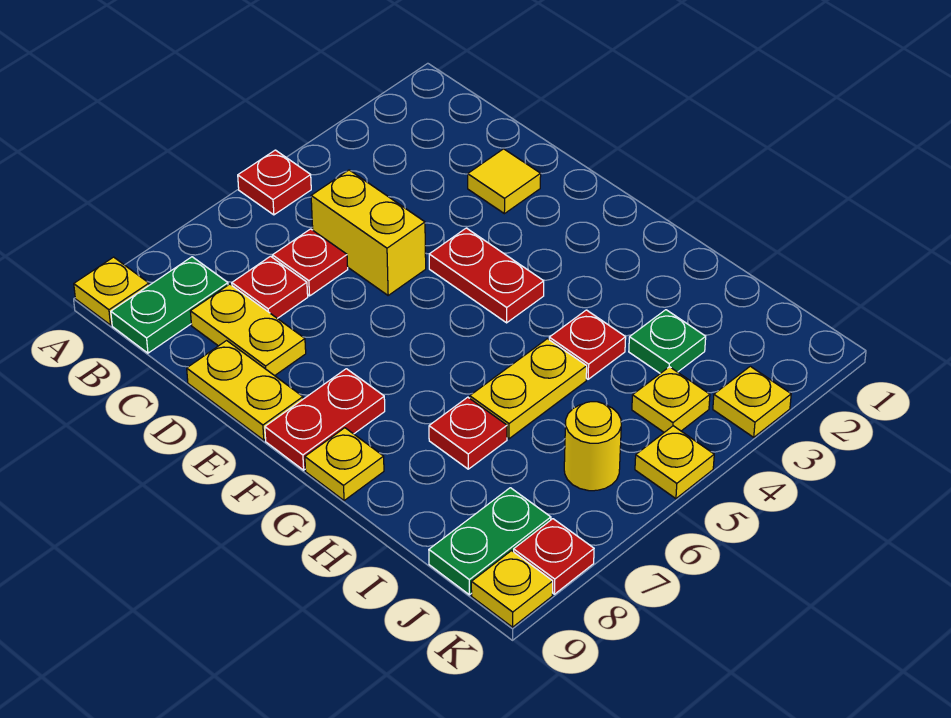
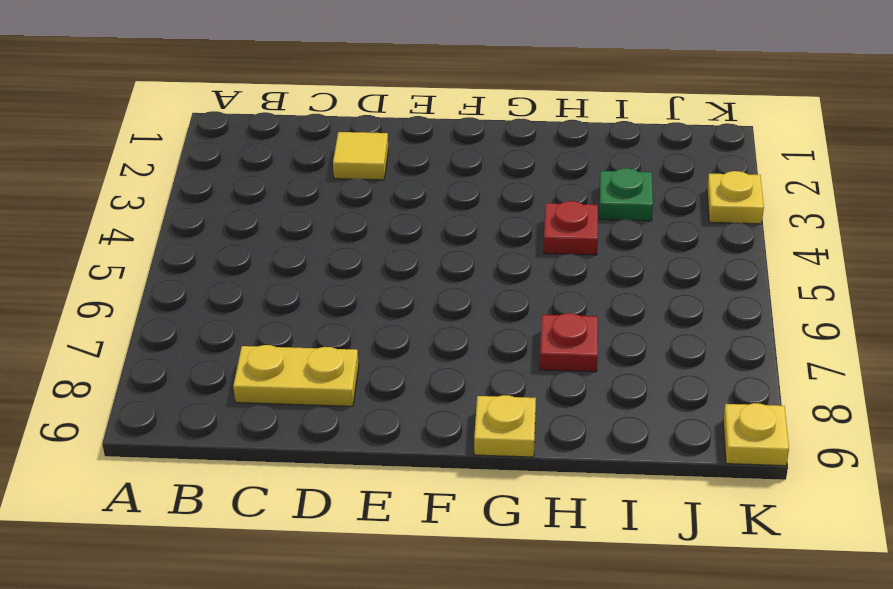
none -> red plate A5 level 1
none -> yellow plate A9 level 1
none -> green plate B8:B9 level 1

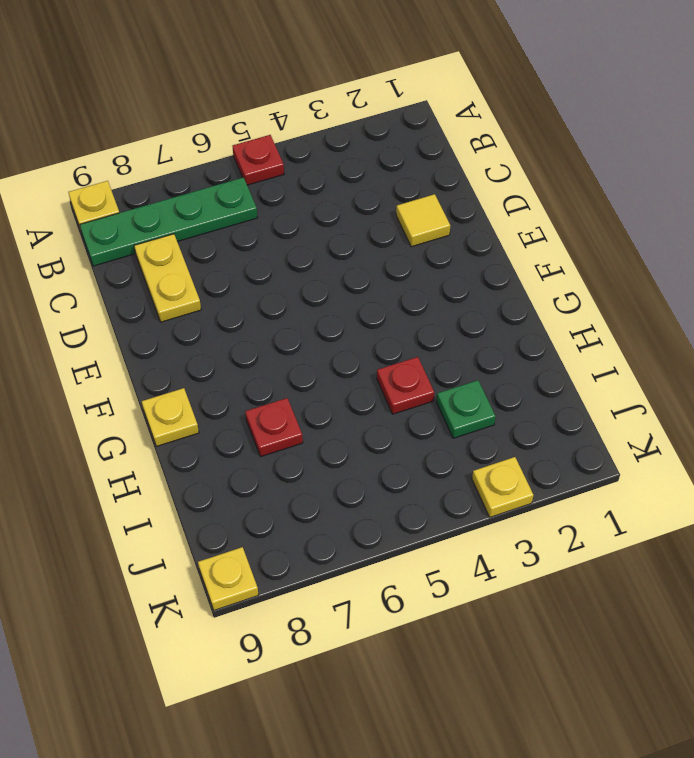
green plate B6:B9 level 1 -> green plate B8:B9 level 1
none -> yellow brick C5:D5 level 1
none -> red plate C6 level 1
none -> red plate C7 level 1

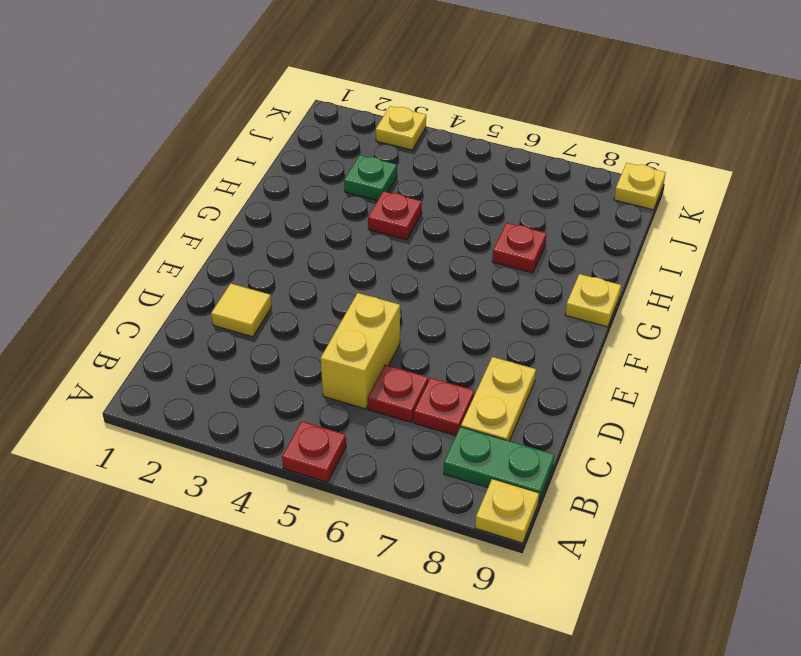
none -> yellow plate D9:E9 level 1
none -> red plate E4:F4 level 1
none -> red plate F8:F9 level 1

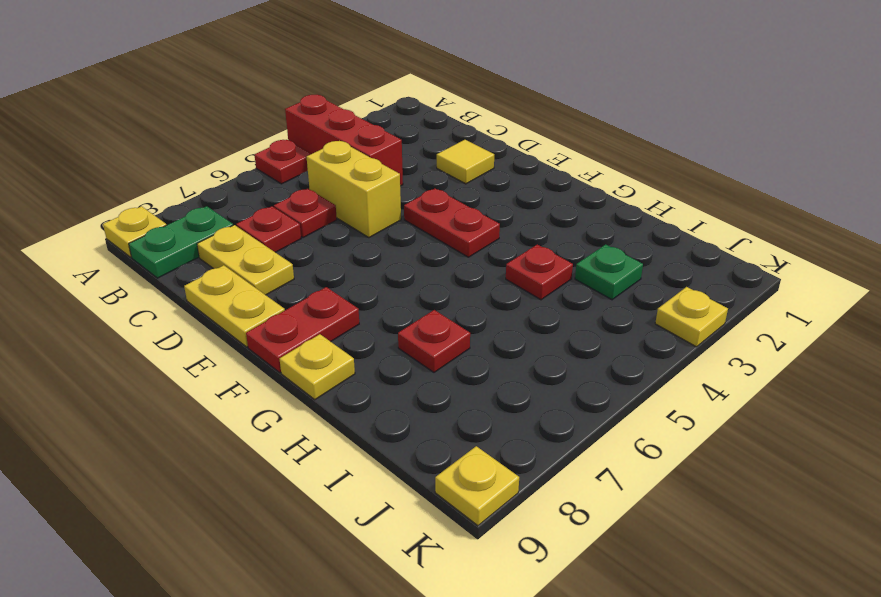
red brick A4:C4 level 1 -> none
none -> yellow plate H5:H6 level 1
none -> yellow plate J4 level 1
none -> yellow round brick J6 level 1

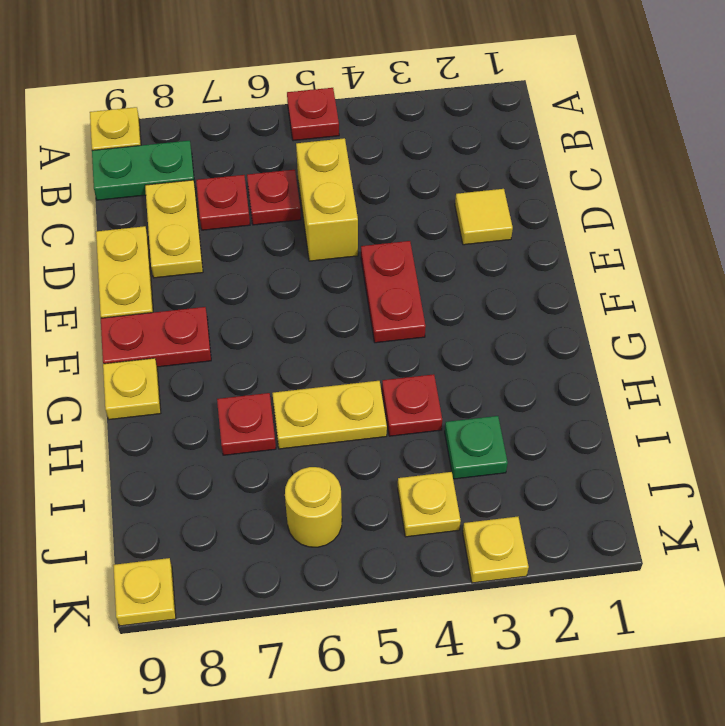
none -> green plate J8:J9 level 1
none -> yellow plate K5 level 1
none -> red plate K8 level 1

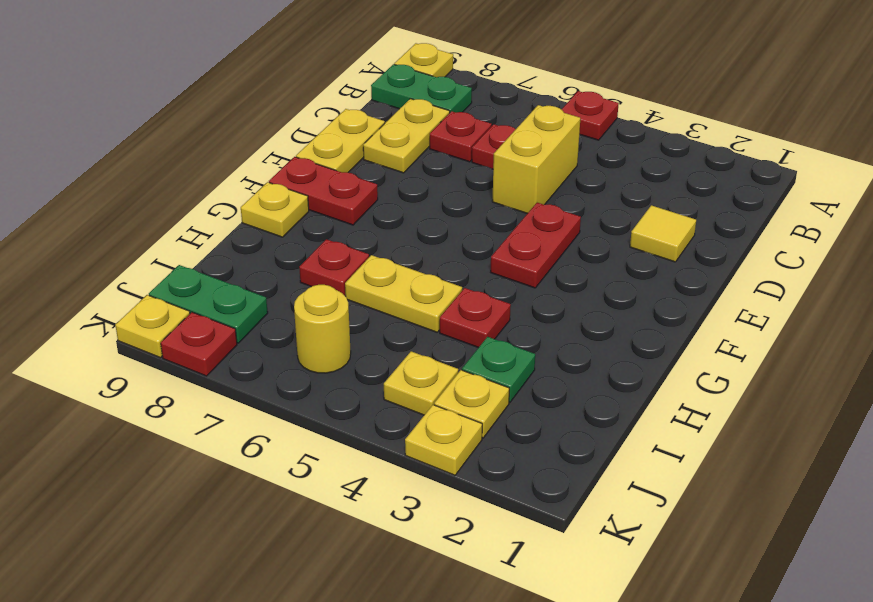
yellow plate J3 level 1 -> yellow plate K5 level 1

